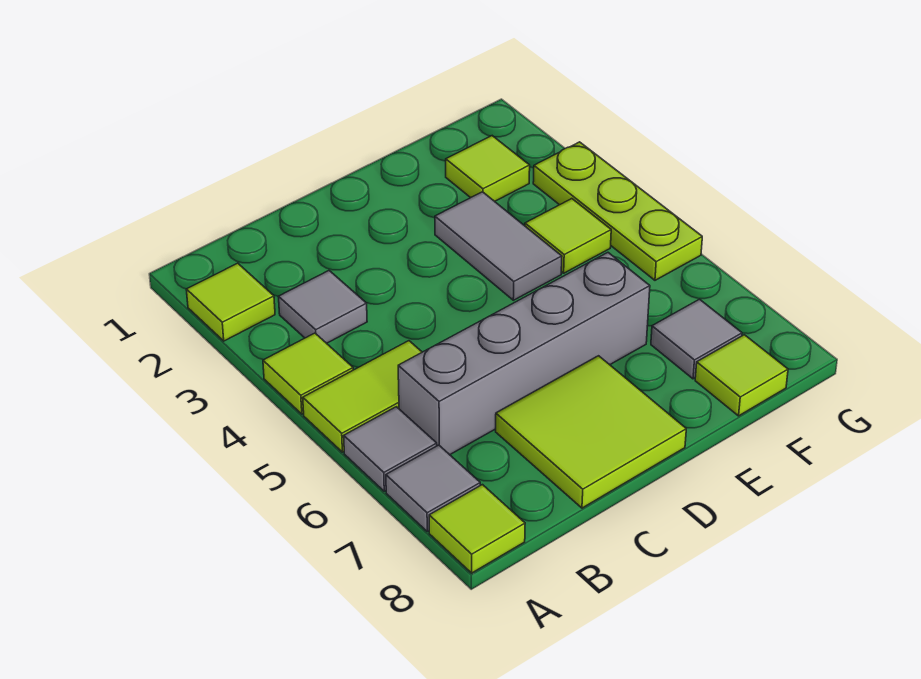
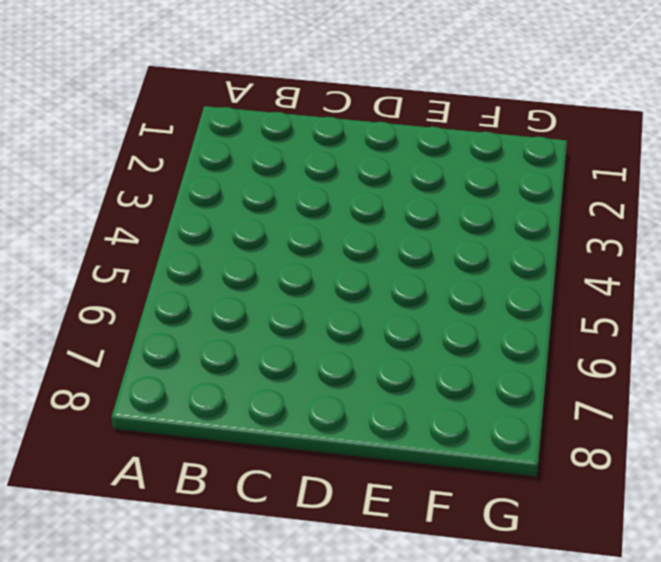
none -> lime tile A2 level 1
none -> lime tile A4 level 1
none -> lime tile A5:B5 level 1

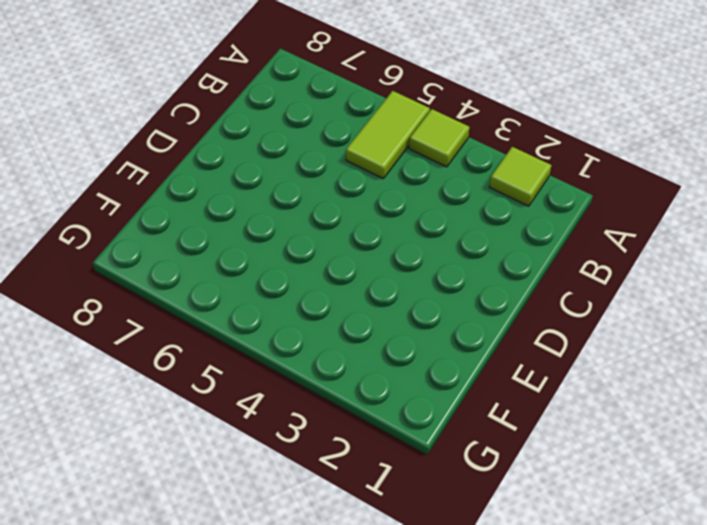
none -> grey tile A6 level 1
none -> grey tile A7 level 1
none -> lime tile A8 level 1

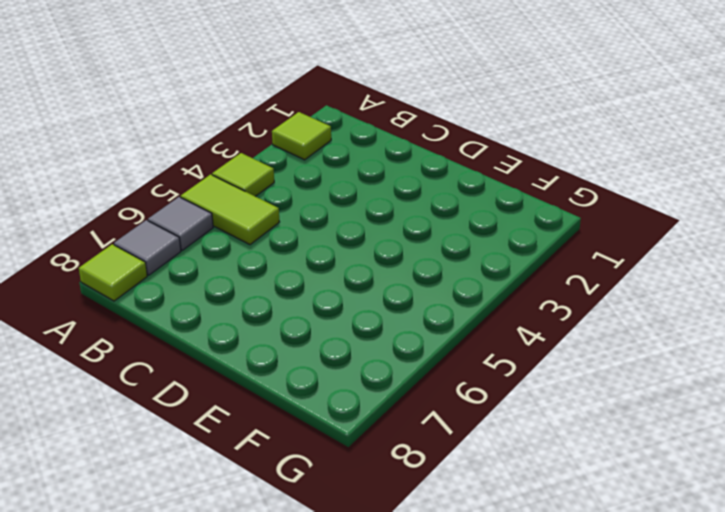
none -> grey tile B3 level 1
none -> grey brick B6:E6 level 1
none -> lime tile C7:D8 level 1

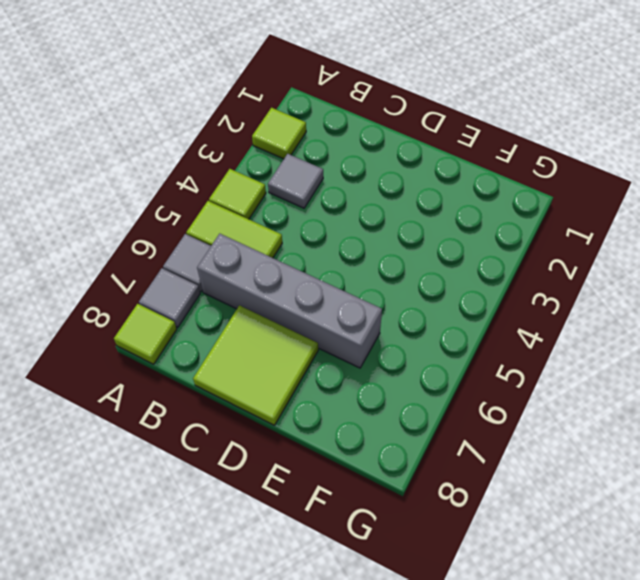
none -> grey tile E3:E4 level 1
none -> lime tile F2 level 1
none -> lime tile F4 level 1

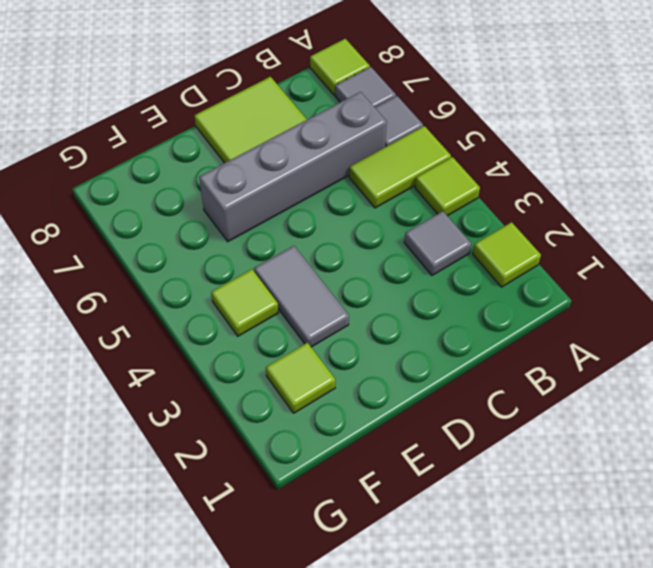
none -> grey tile F7 level 1
none -> lime tile F8 level 1
none -> lime plate G3:G5 level 1

